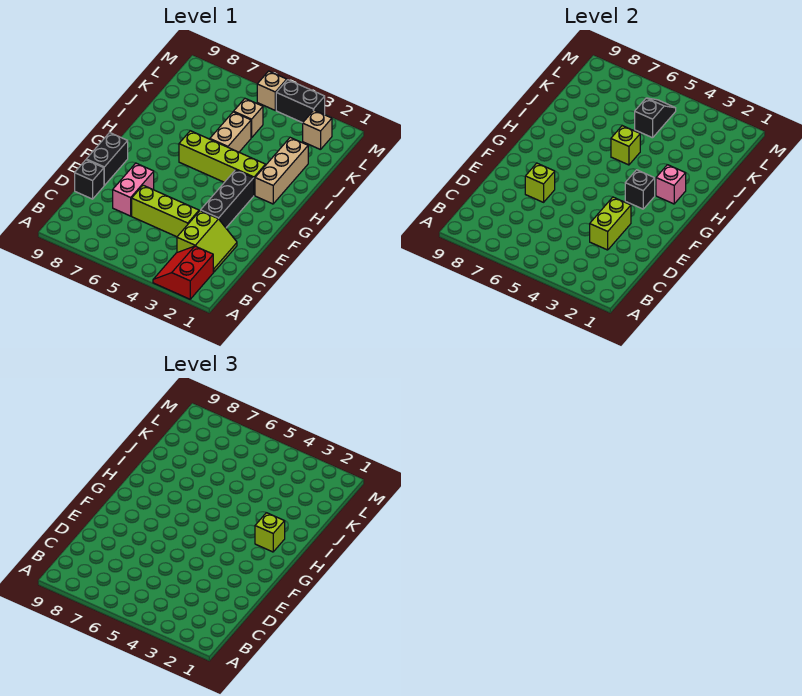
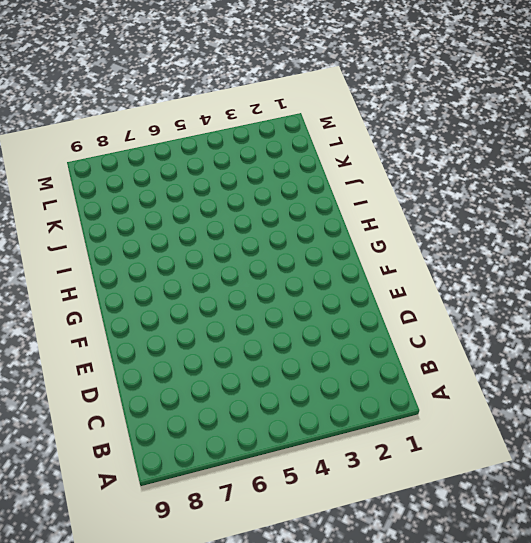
none -> red slope A2:B3 level 1 top 2
none -> lime slope C2:D3 level 1 top 3
none -> lime brick D4:D6 level 1

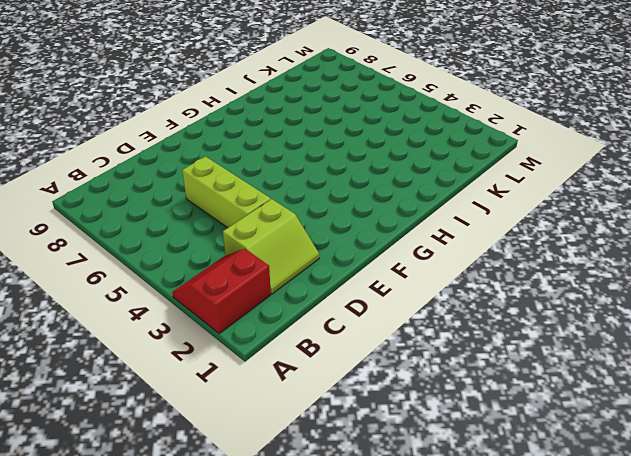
none -> pink brick D7:E7 level 1
none -> black brick D9 level 1
none -> black brick E3:G3 level 1

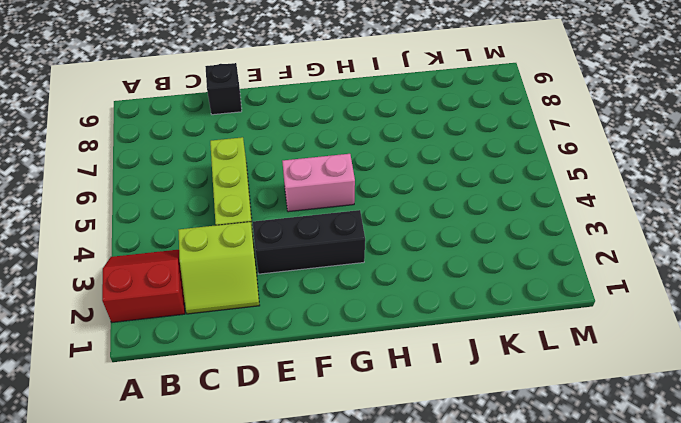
pink brick F5:G5 level 1 -> pink brick D7:E7 level 1
none -> black brick E9:F9 level 1
none -> tan brick H2:J2 level 1
none -> lime brick H3:H6 level 1

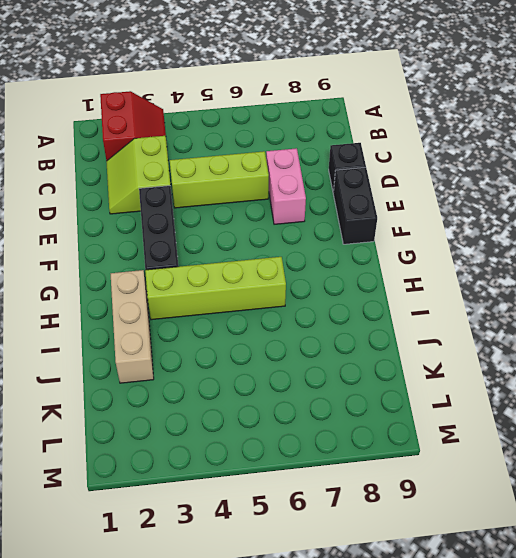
none -> tan brick I5:J5 level 1
none -> tan brick K5 level 1
none -> tan brick L2 level 1

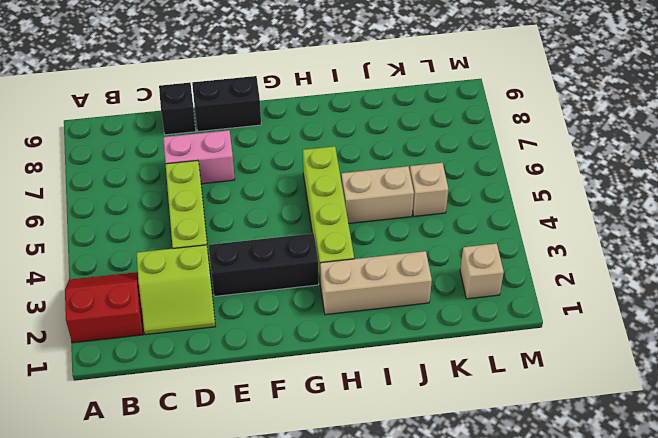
none -> black brick M3:M4 level 1
none -> tan brick M5 level 1
none -> lime brick D3:E3 level 2

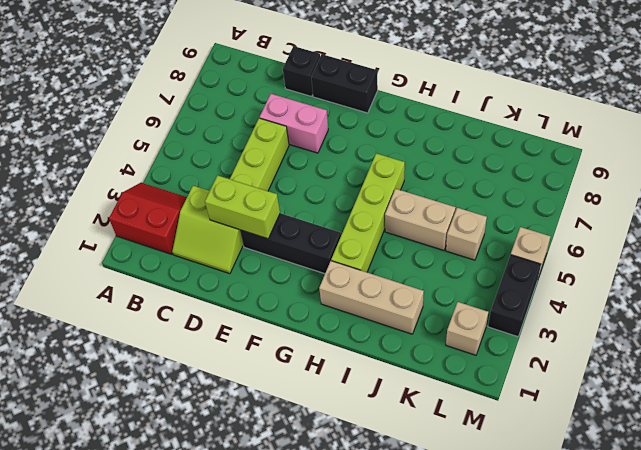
none -> lime brick E7 level 2
none -> black brick G3 level 2
none -> pink brick H2 level 2

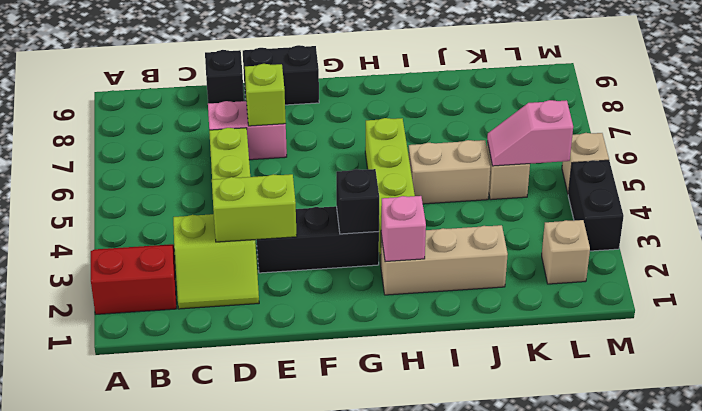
pink slope K5:L5 level 2 top L -> black slope K5:L5 level 2 top K
none -> lime brick I5 level 2
none -> lime brick H2 level 3

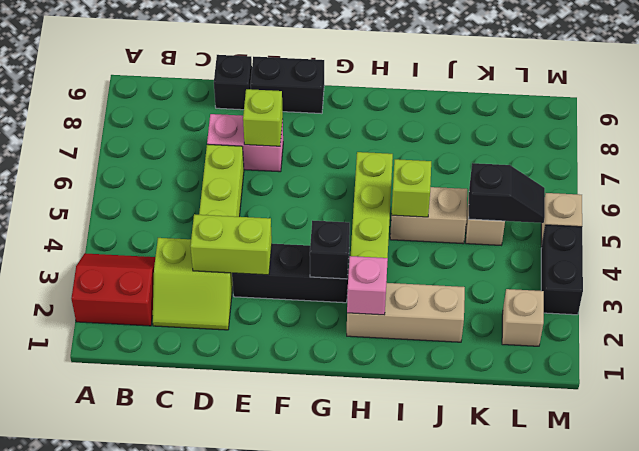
none -> lime brick H2 level 3

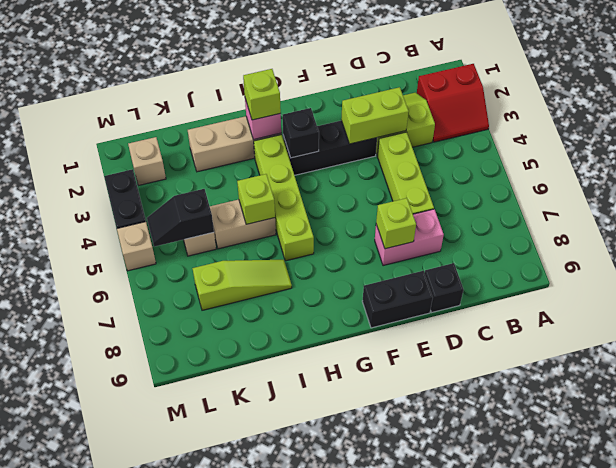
lime slope I7:K7 level 1 top K -> none

